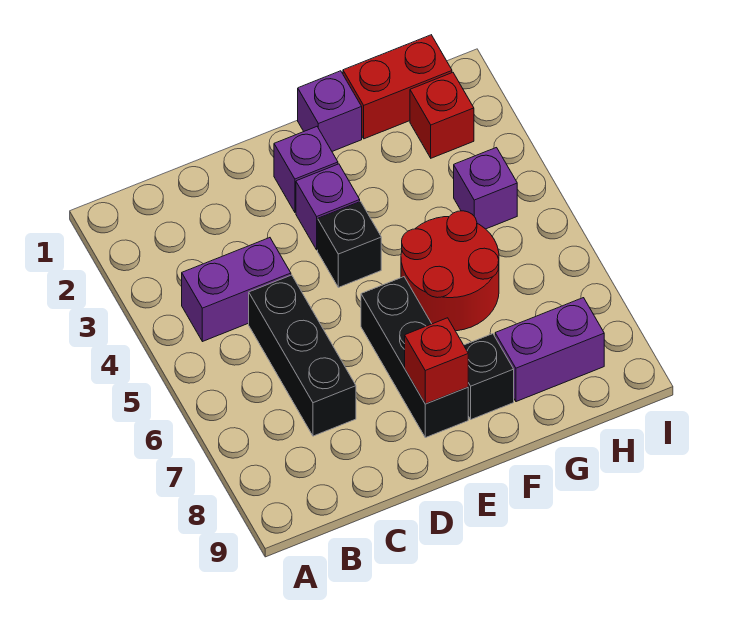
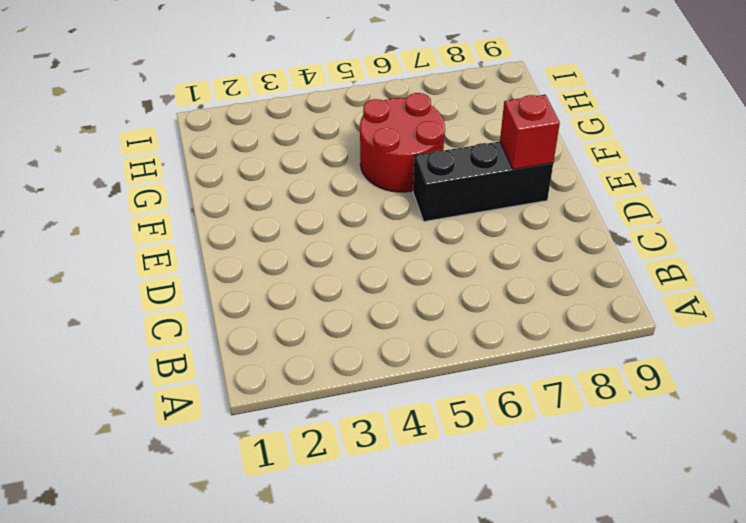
none -> purple brick B4:C4 level 1
none -> black brick C5:C7 level 1
none -> purple brick E2 level 1

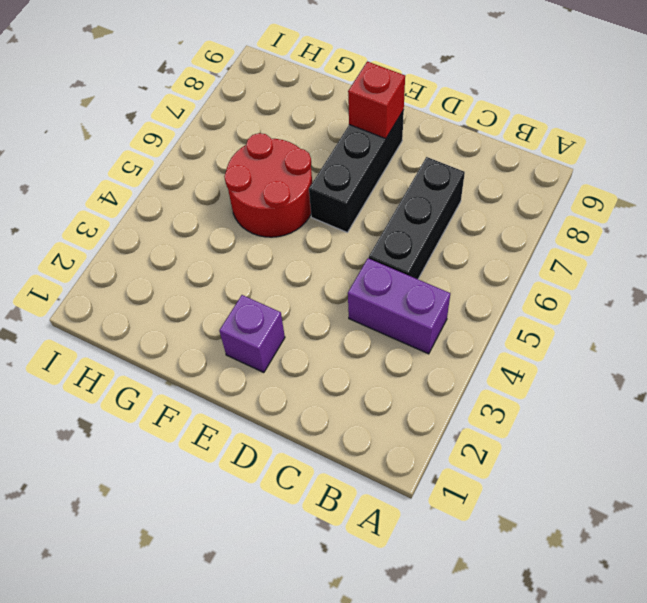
none -> purple brick E3 level 1
none -> black brick E4 level 1
none -> purple brick F1 level 1

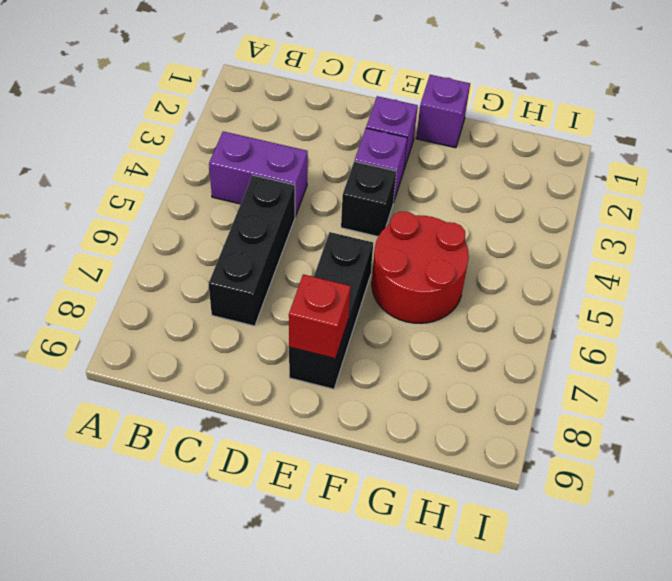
none -> black brick F8 level 1
none -> red brick G1:H1 level 1
none -> purple brick G8:H8 level 1

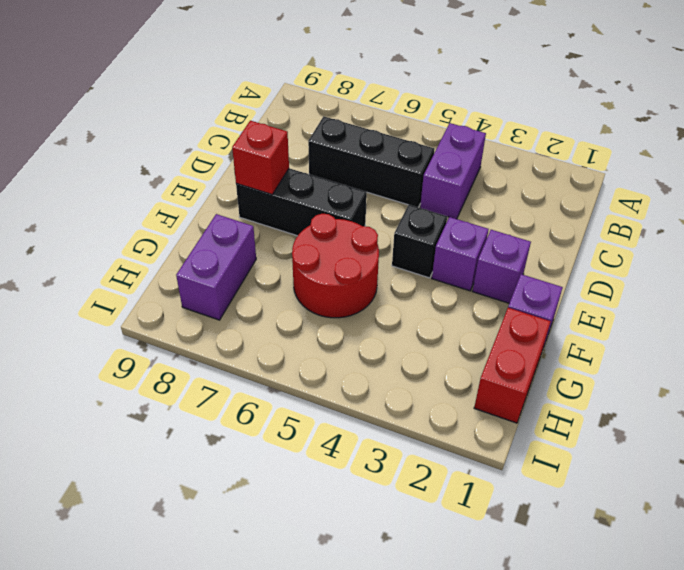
none -> black brick F8 level 1
none -> red brick H2 level 1
none -> purple brick H4 level 1

